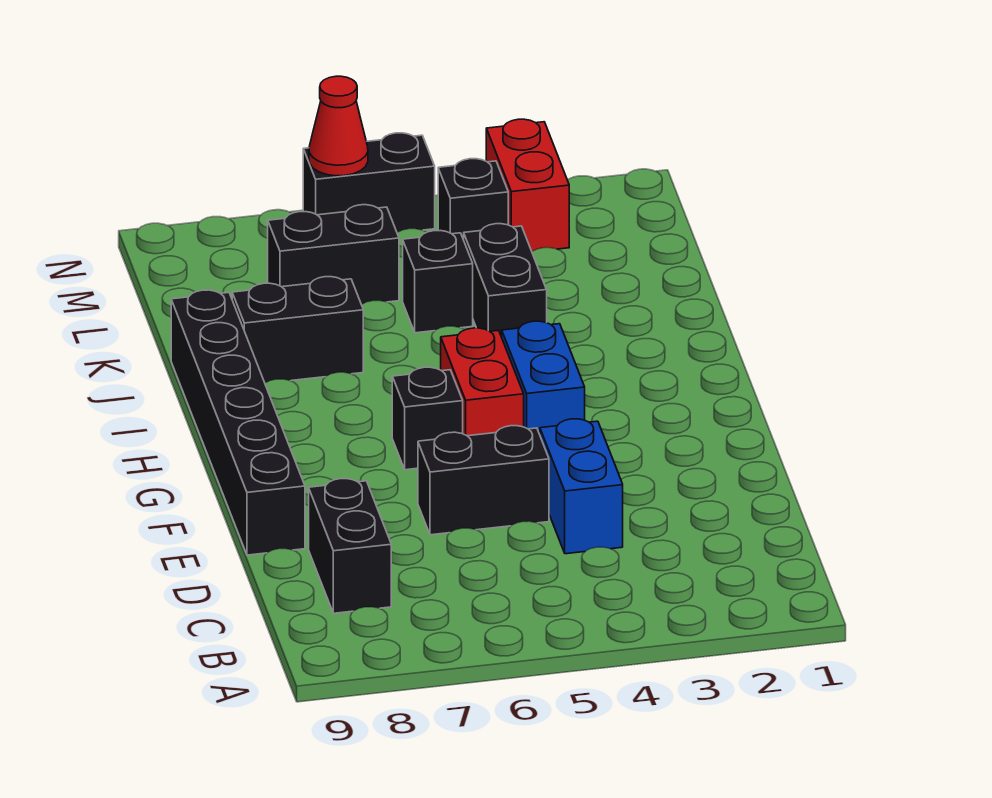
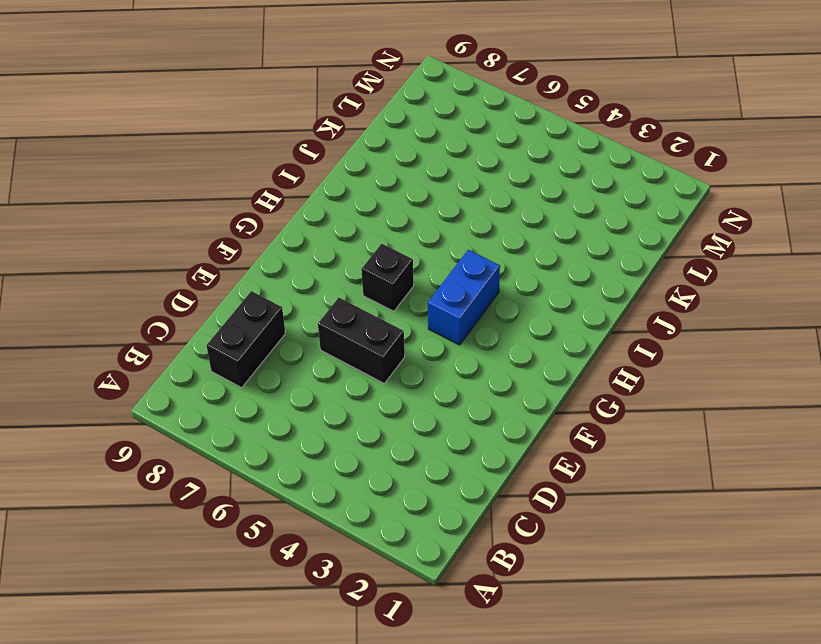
none -> blue brick D4:E4 level 1
none -> black brick E9:J9 level 1
none -> red brick G5:H5 level 1

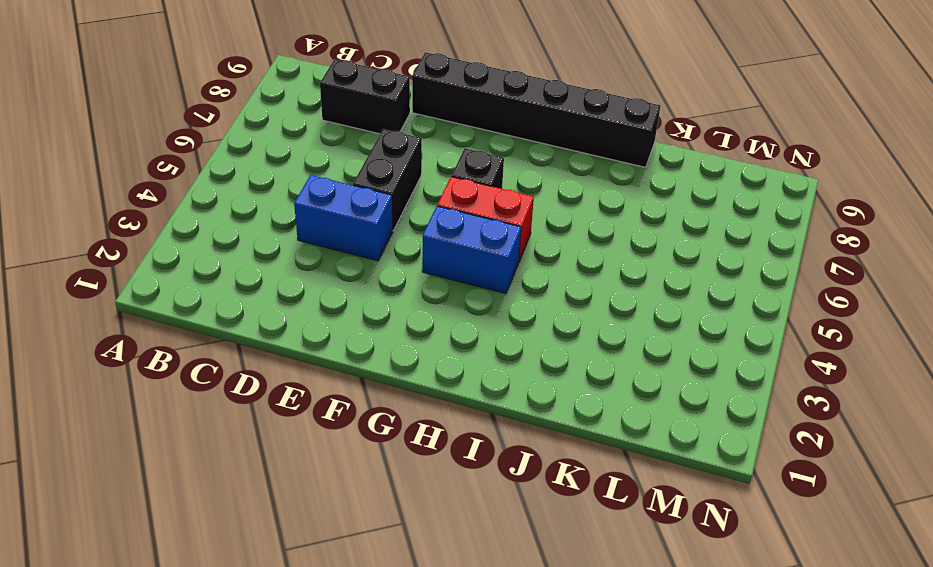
none -> black brick J4:K4 level 1
none -> black brick J7:J8 level 1
none -> black brick K5 level 1

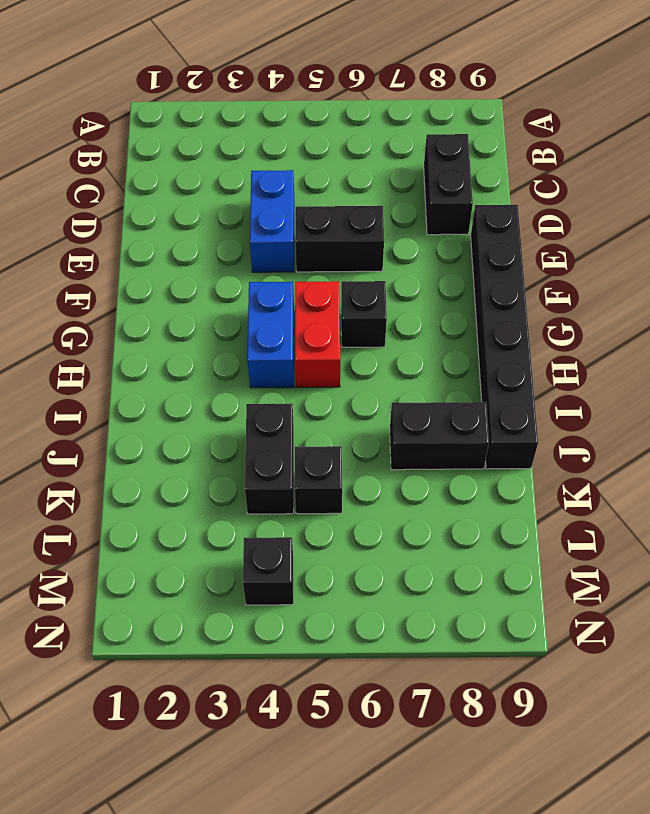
none -> black brick L6:L7 level 1
none -> red brick M3:N3 level 1
none -> black brick N5:N6 level 1

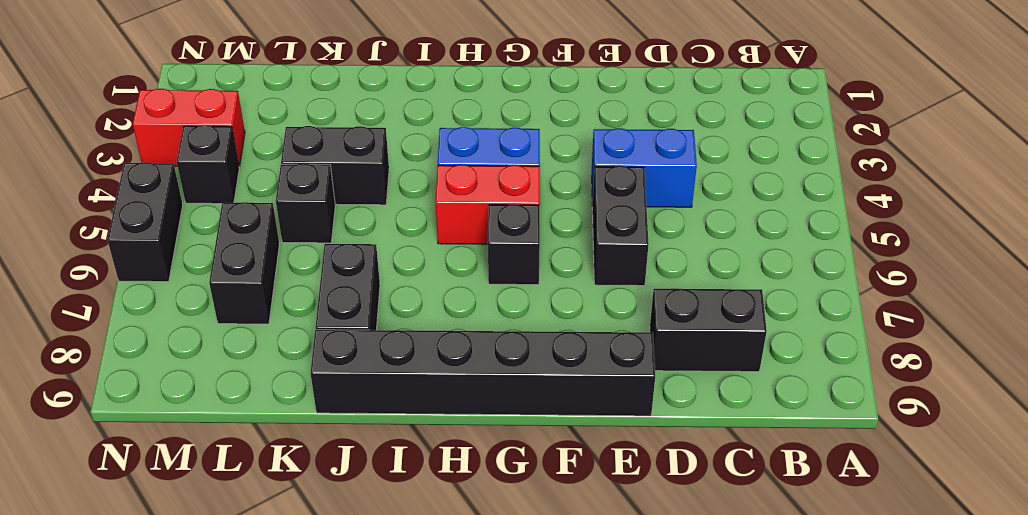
none -> red cone N6 level 2

